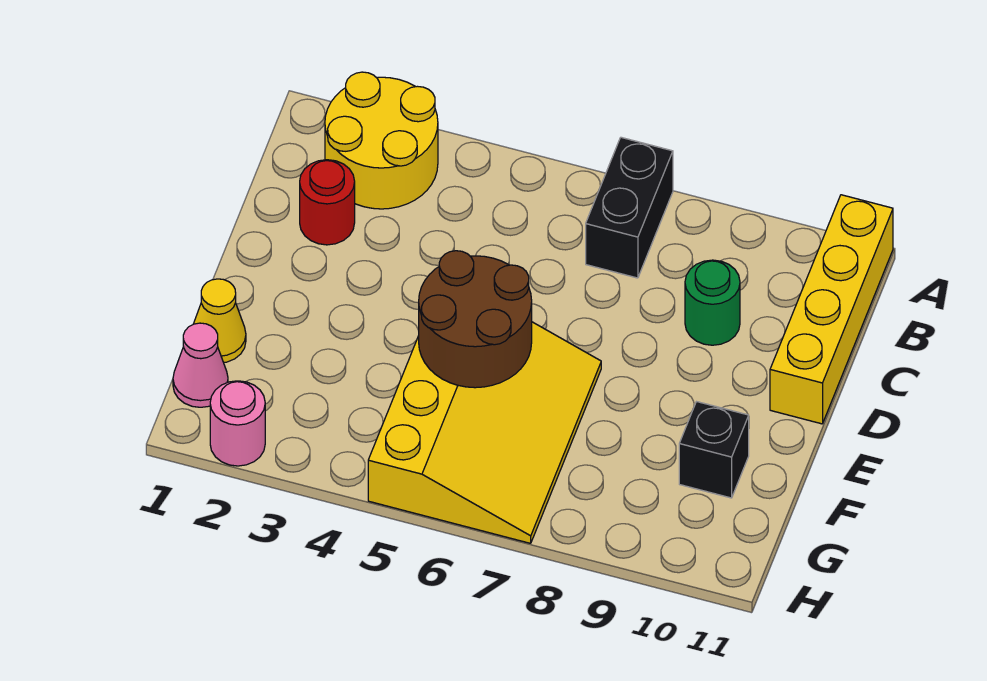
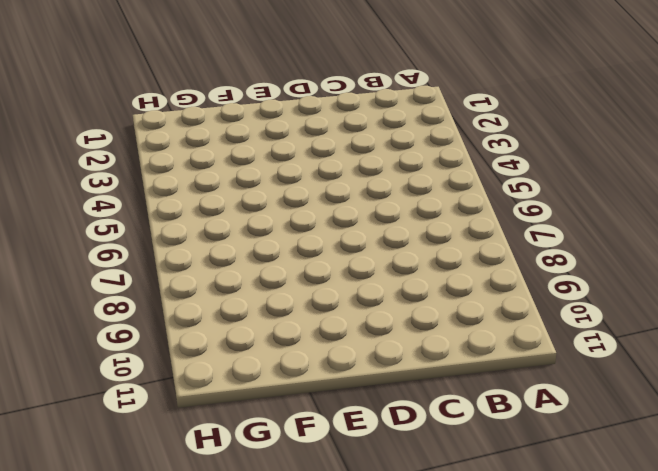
none -> yellow round brick A2:B3 level 1
none -> black brick A7:B7 level 1

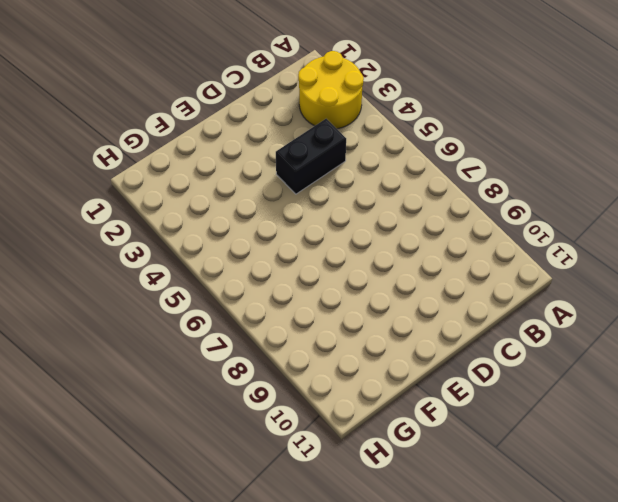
black brick C4:D4 level 1 -> black brick A7:B7 level 1
none -> yellow brick A11:D11 level 1
none -> red round brick C2 level 1

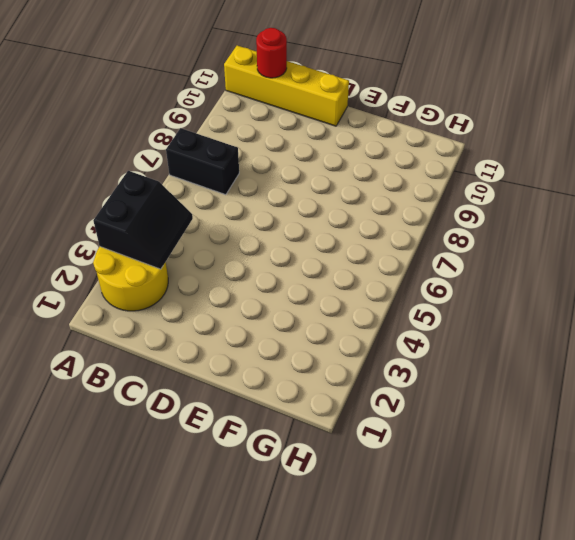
black slope A3:B4 level 2 top A -> none
red round brick B11 level 2 -> red round brick C2 level 1
none -> green round brick C9 level 1
none -> yellow slope E5:H7 level 1 top 5

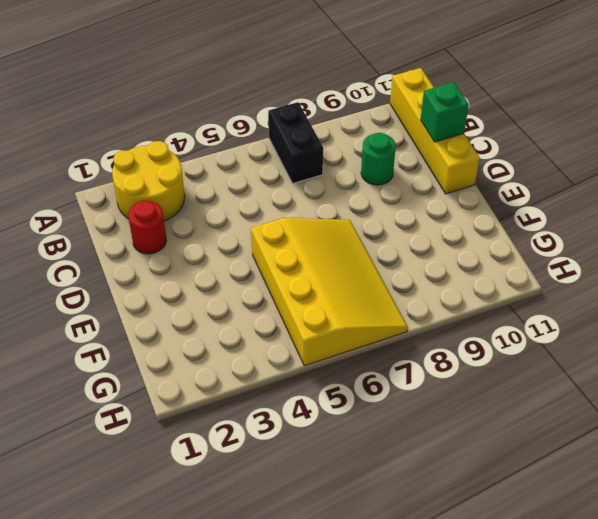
green brick C11 level 2 -> none
none -> yellow cone F1 level 1
none -> black brick F10 level 1

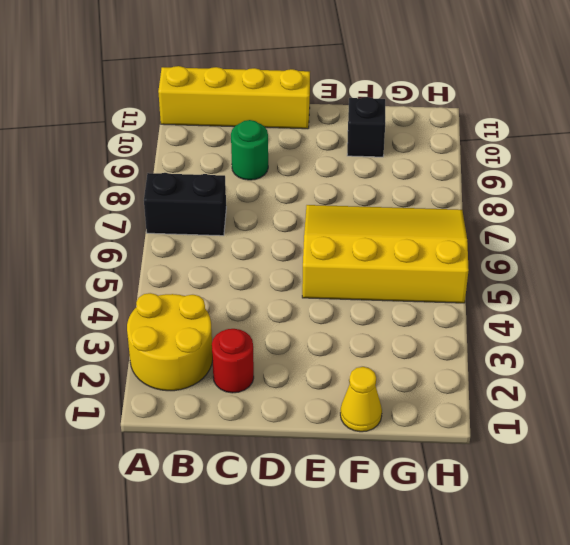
none -> pink cone G1 level 1
none -> pink round brick H2 level 1

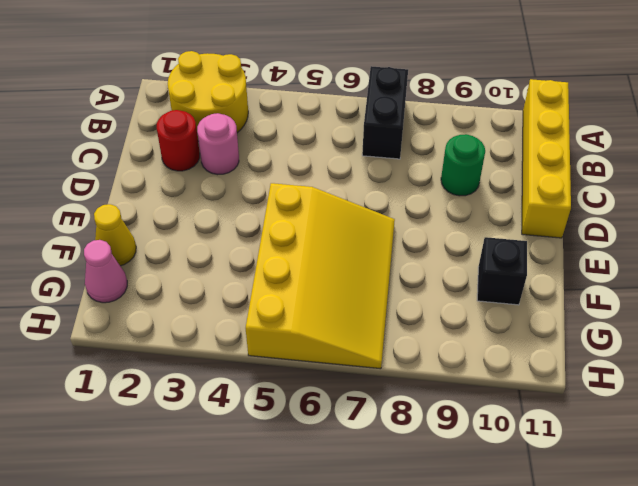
pink round brick C3 level 1 -> pink round brick H2 level 1
none -> brown round brick E5:F6 level 2

